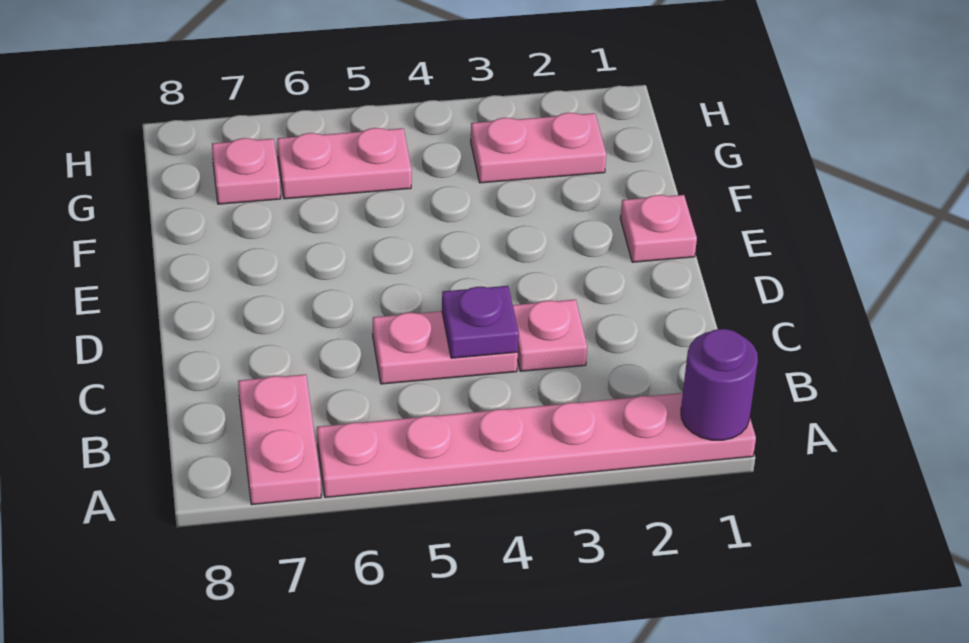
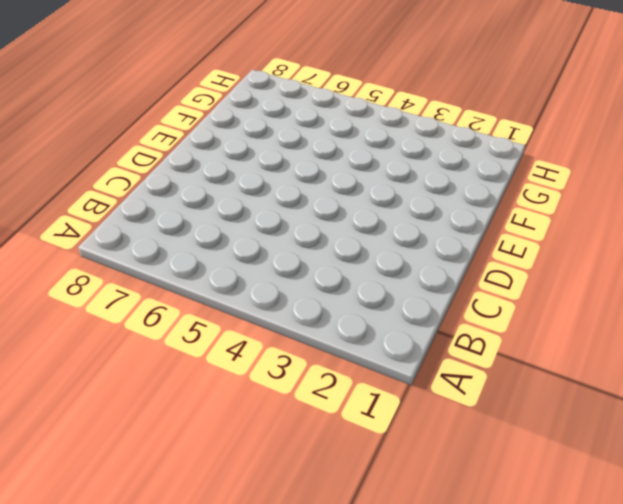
none -> pink plate A1:A6 level 1
none -> pink plate A7:B7 level 1

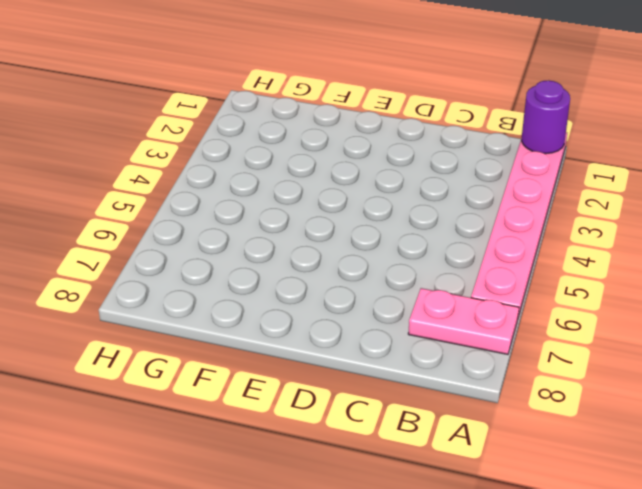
none -> pink plate C3 level 1
none -> pink plate C4:C5 level 1

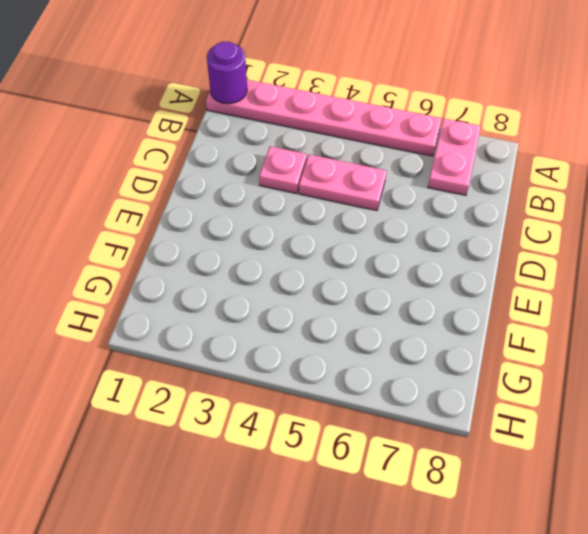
none -> pink plate E1 level 1
none -> pink plate G2:G3 level 1

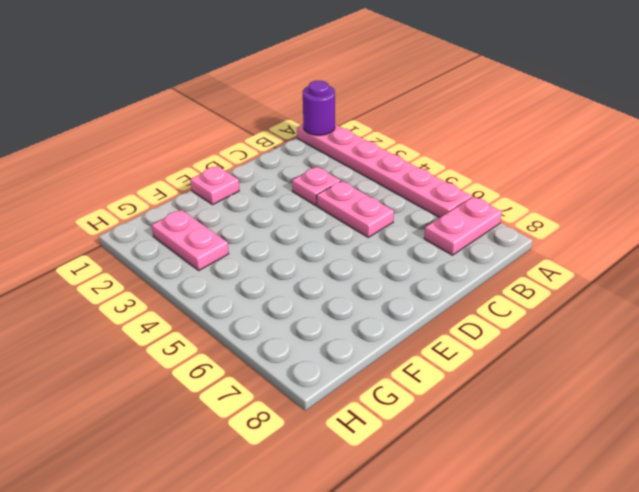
none -> pink plate G5:G6 level 1
none -> pink plate G7 level 1

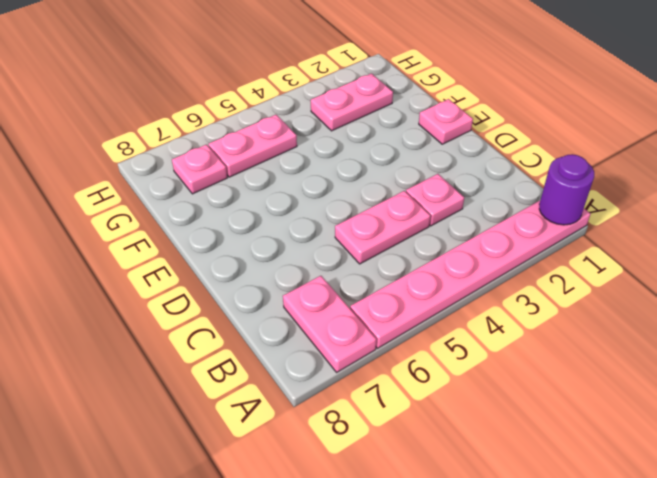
none -> purple plate C4 level 2

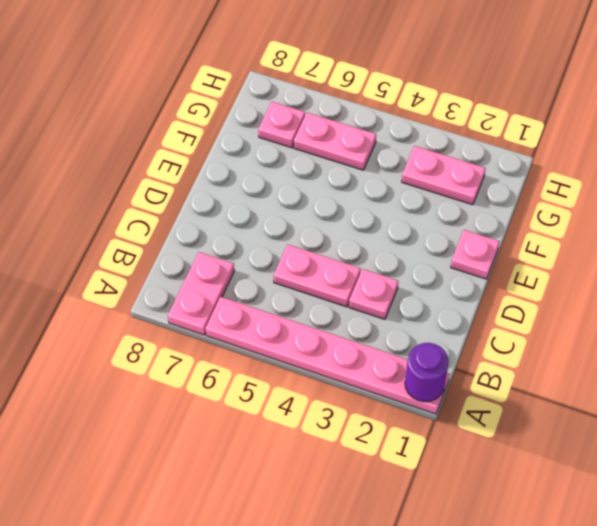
none -> purple plate C4 level 2

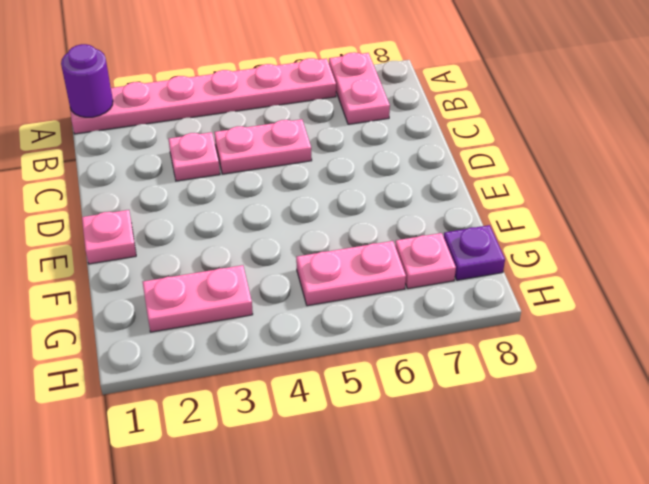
purple plate G8 level 1 -> purple plate C4 level 2

